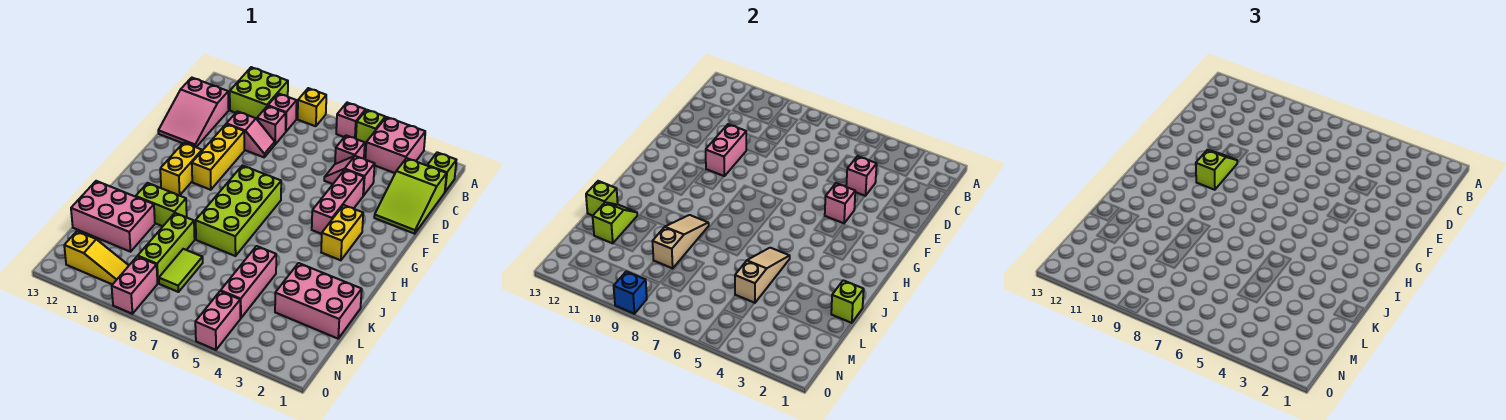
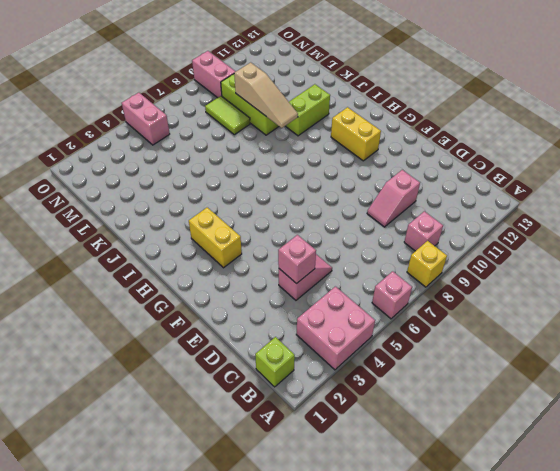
none -> lime brick A5 level 1
none -> lime brick A10:B11 level 1
none -> lime slope C1:E2 level 1 top C
none -> pink brick C5 level 1

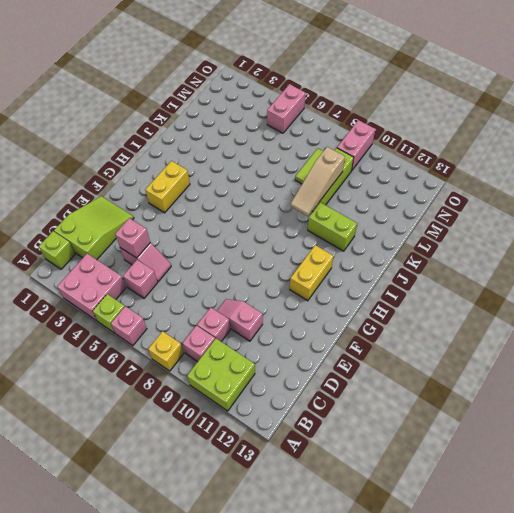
none -> pink slope C12:E13 level 1 top C
none -> pink brick E4:G4 level 1
none -> yellow brick E10:G10 level 1
none -> lime brick G7:J8 level 1

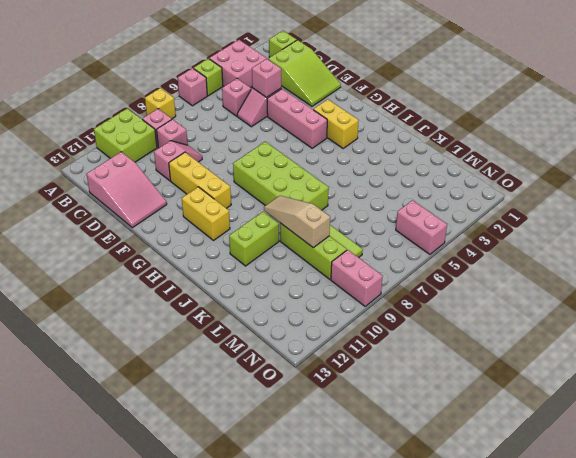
none -> pink brick K1:L3 level 1
none -> pink brick K5:M5 level 1
none -> pink brick K11:L13 level 1
none -> yellow slope N10:N12 level 1 top 12

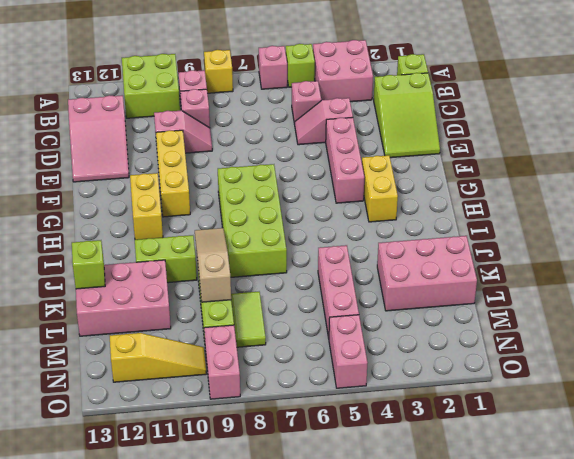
none -> pink brick D4 level 2
none -> pink brick E10:F10 level 2
none -> pink brick F4 level 2
none -> tan slope J5:L5 level 2 top L

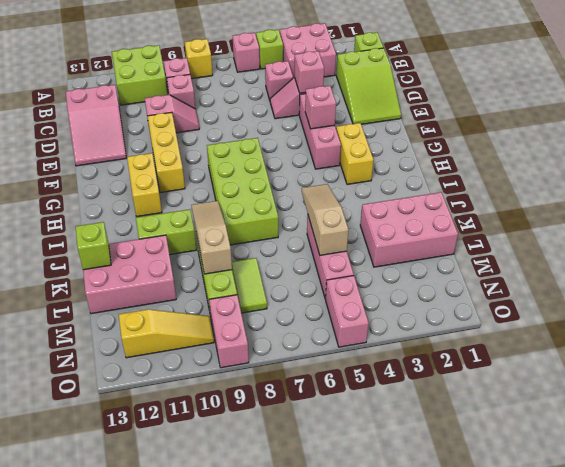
none -> pink brick E10:F10 level 2
none -> lime brick K1 level 2
none -> lime slope K12:L12 level 2 top L
none -> blue brick O9 level 2

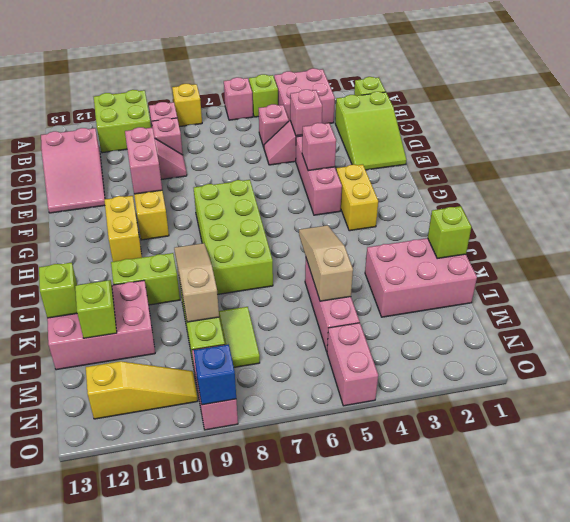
none -> lime slope F10:G10 level 3 top G

